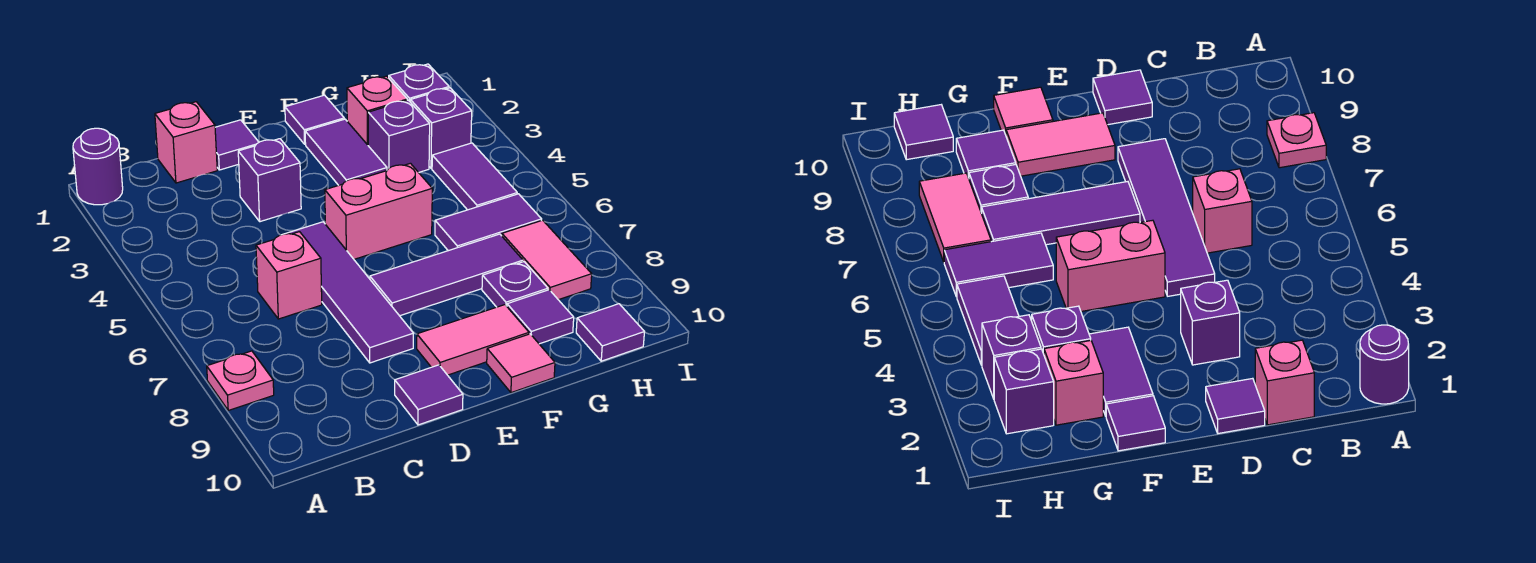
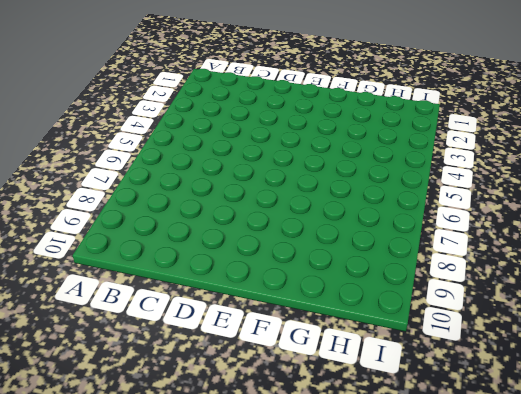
none -> purple round brick A1 level 1
none -> pink plate A8 level 1
none -> pink brick C1 level 1

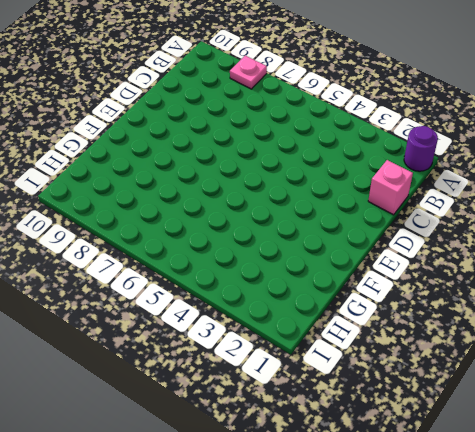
none -> pink brick C6 level 1
none -> purple tile D1 level 1
none -> purple brick D3 level 1

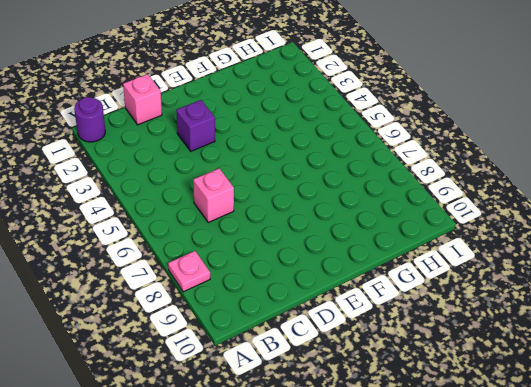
none -> purple tile D1 level 1
none -> purple tile D5:D8 level 1
none -> purple tile D10 level 1

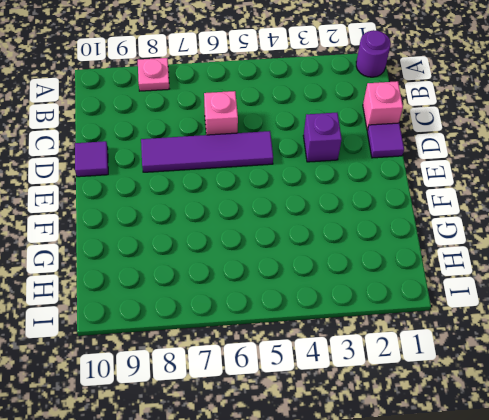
none -> pink brick E5:F5 level 1
none -> purple tile E7:G7 level 1
none -> pink tile E9:F9 level 1

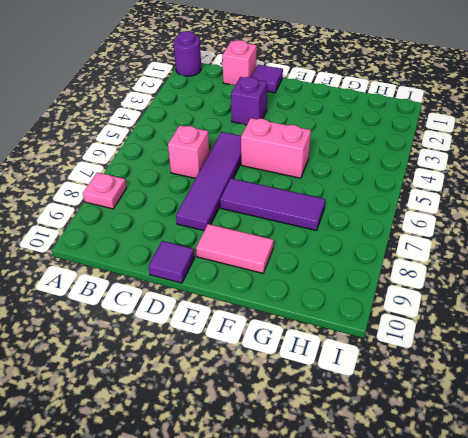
none -> purple tile F1 level 1
none -> purple tile F2:F3 level 1
none -> pink tile F10 level 1

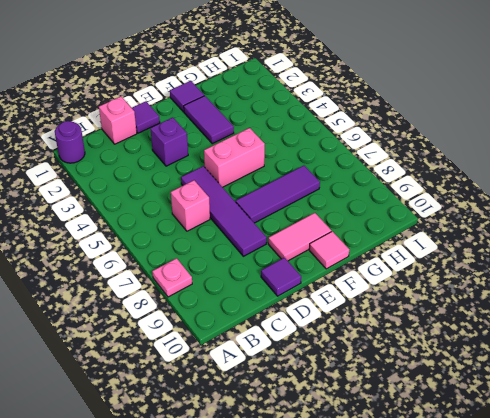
none -> pink brick G2 level 1
none -> purple brick G3 level 1
none -> purple tile G6:H6 level 1

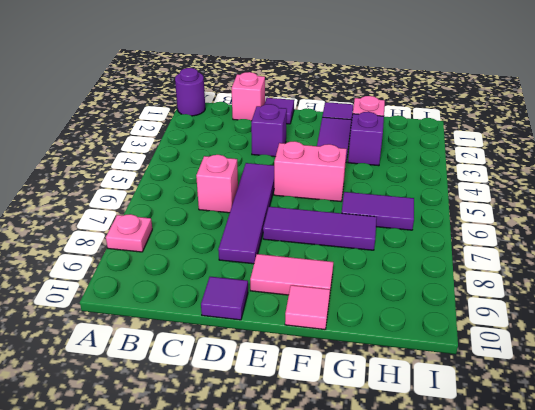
none -> purple plate G8 level 1
none -> purple tile G9 level 1
none -> purple brick H2 level 1

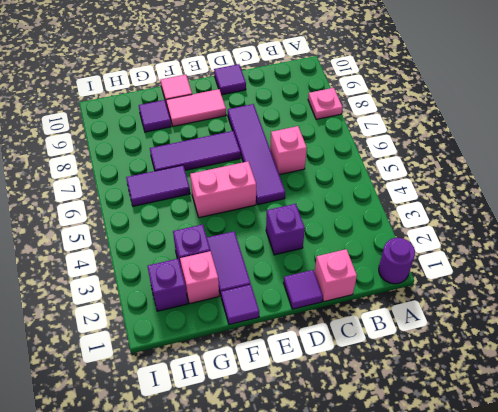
none -> purple plate G8 level 1
none -> purple brick H3 level 1
none -> purple tile H4:H5 level 1

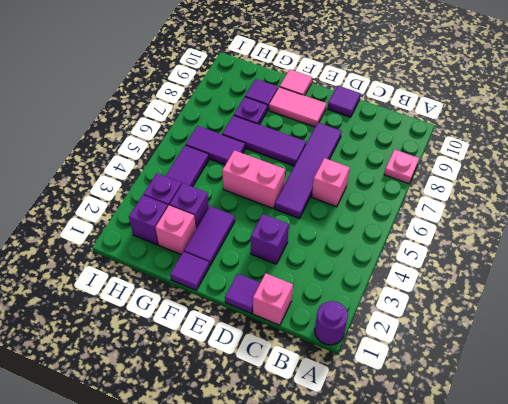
none -> pink tile H7:H8 level 1
none -> purple tile H10 level 1

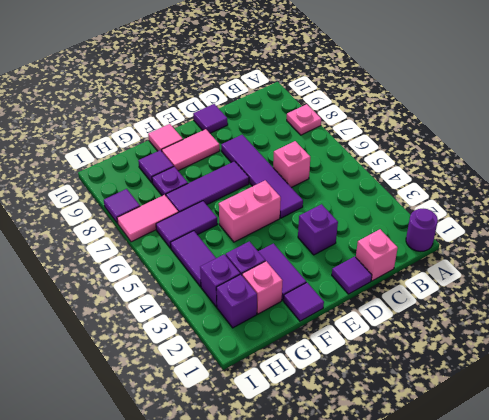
pink tile H7:I7 level 1 -> pink tile H7:H8 level 1
purple tile I8 level 1 -> purple tile H10 level 1

